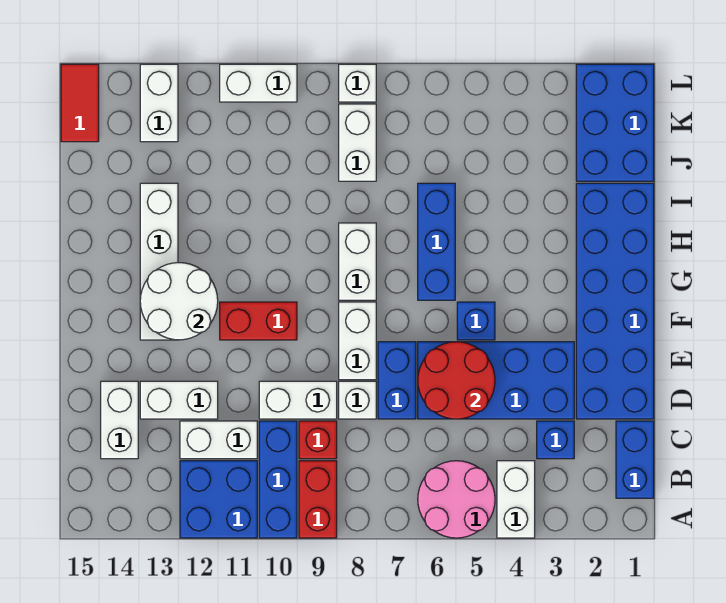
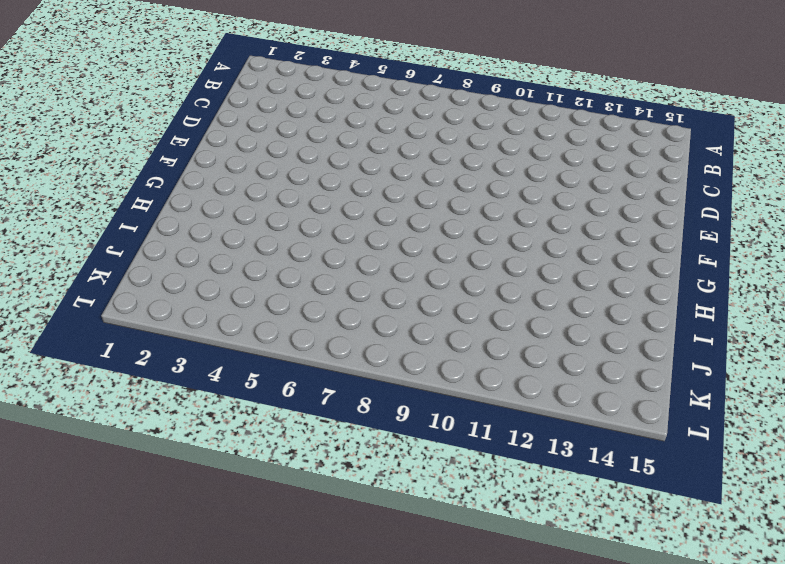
none -> white brick A4:B4 level 1
none -> pink round brick A5:B6 level 1
none -> red brick A9:B9 level 1
none -> blue brick A10:C10 level 1

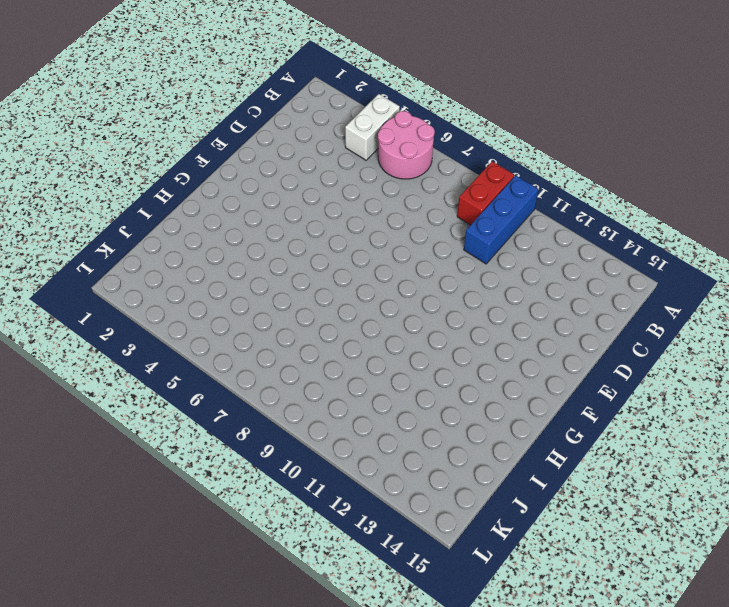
none -> blue brick A11:B12 level 1
none -> blue brick B1:C1 level 1
none -> blue brick C3 level 1
none -> red brick C9 level 1

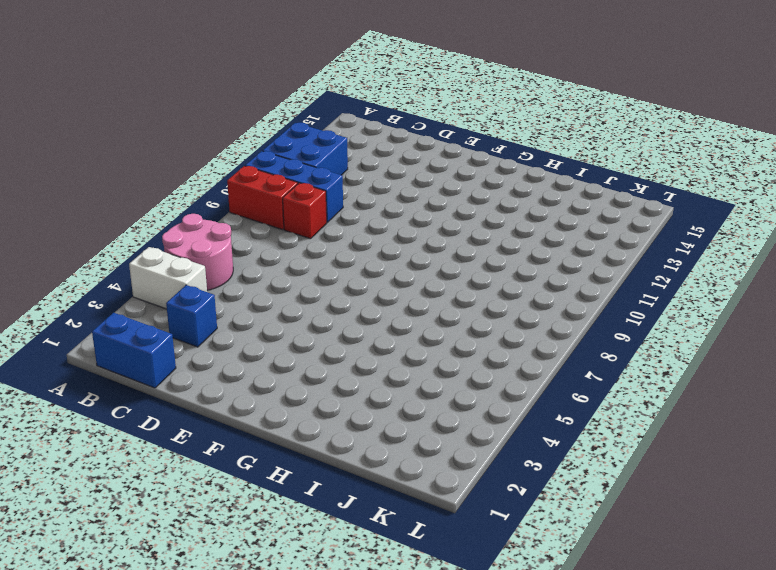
none -> white brick C11:C12 level 1
none -> white brick C14:D14 level 1
none -> blue brick D1:I2 level 1
none -> blue brick D3:E6 level 1

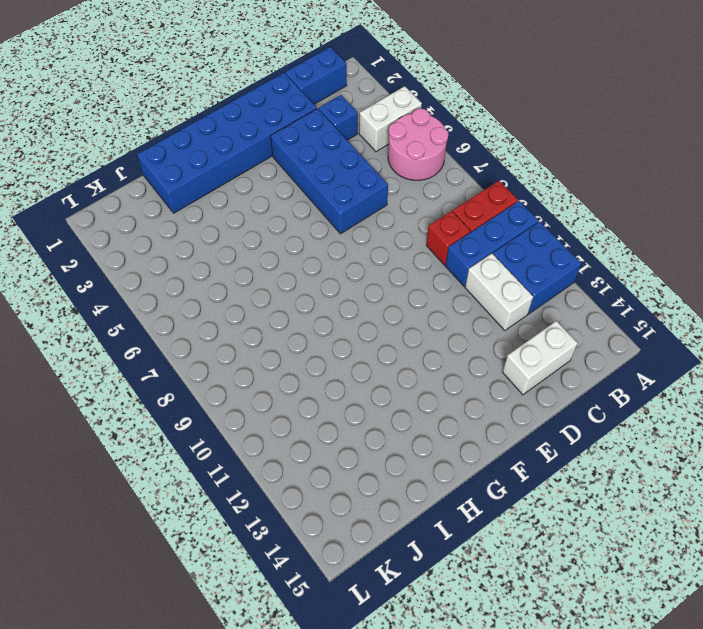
none -> blue brick D7:E7 level 1
none -> white brick D8 level 1
none -> white brick D9:D10 level 1
none -> white brick D12:D13 level 1

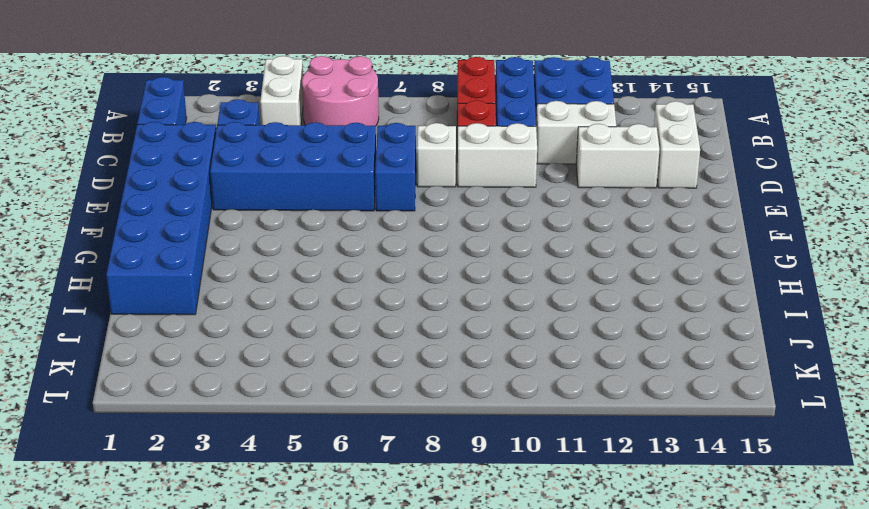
none -> white brick E8:F8 level 1
none -> blue brick F5 level 1
none -> red brick F10:F11 level 1
none -> white brick F13:I13 level 1

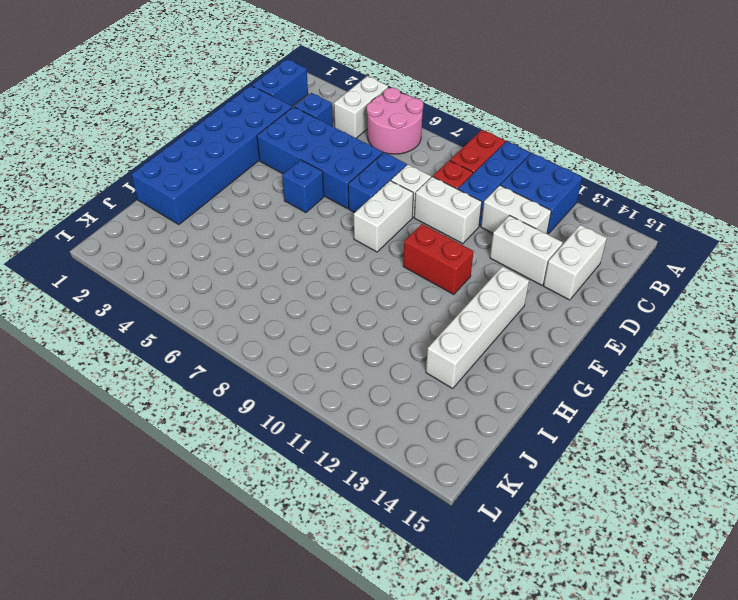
none -> blue brick G6:I6 level 1
none -> white brick G8:H8 level 1
none -> blue brick J1:L2 level 1
none -> white brick J8:K8 level 1

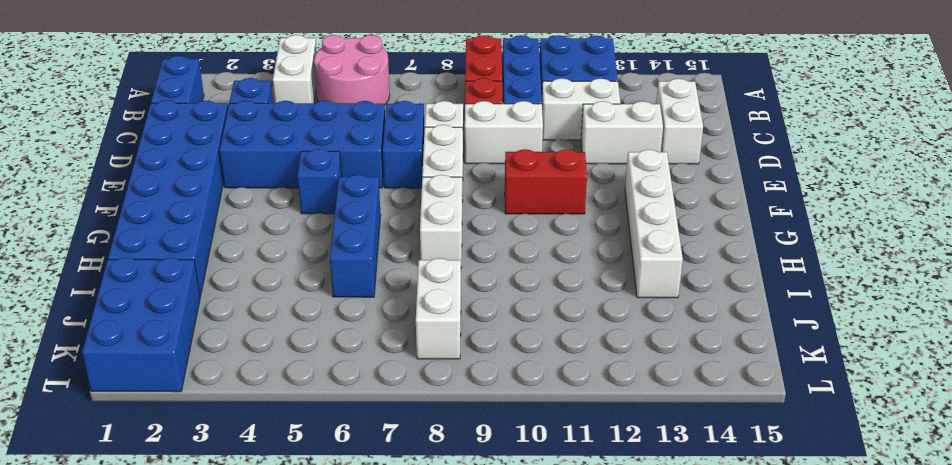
none -> white brick K13:L13 level 1
none -> red tile K15:L15 level 1
none -> white brick L8 level 1
none -> white brick L10:L11 level 1

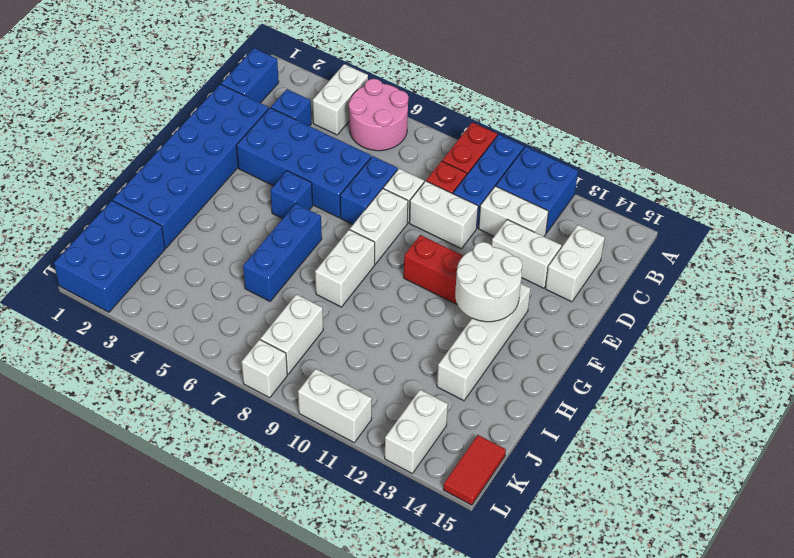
none -> red round brick D5:E6 level 2

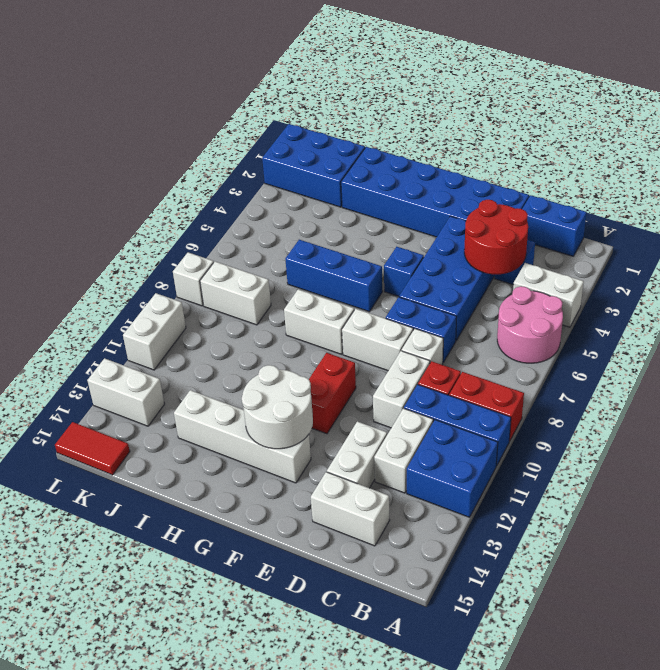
red round brick C3:D4 level 2 -> red round brick D5:E6 level 2

